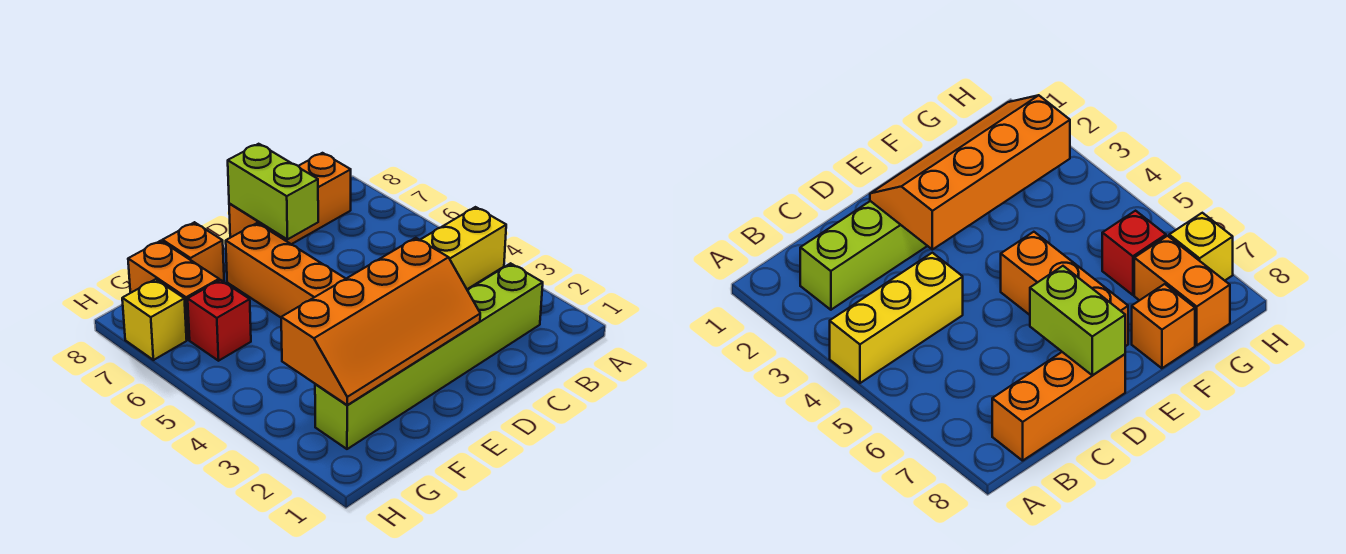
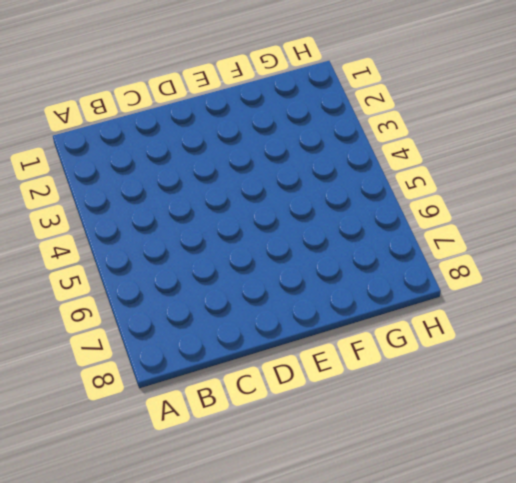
none -> yellow brick A4:C4 level 1
none -> lime brick B2:G2 level 1

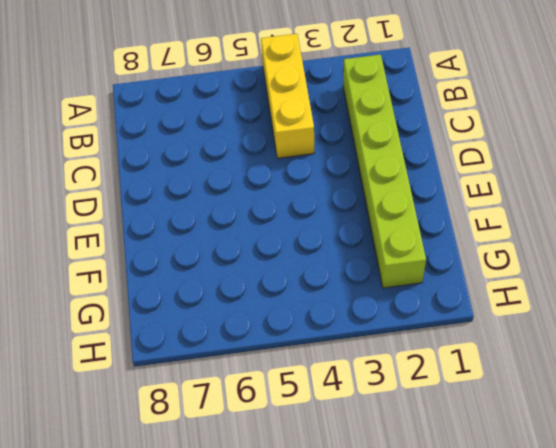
none -> orange brick B8:D8 level 1
none -> orange brick E5:E7 level 1

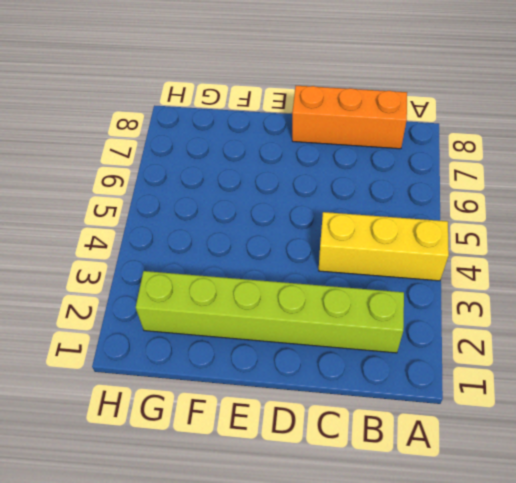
none -> orange brick E5:E7 level 1
none -> orange brick F8 level 1

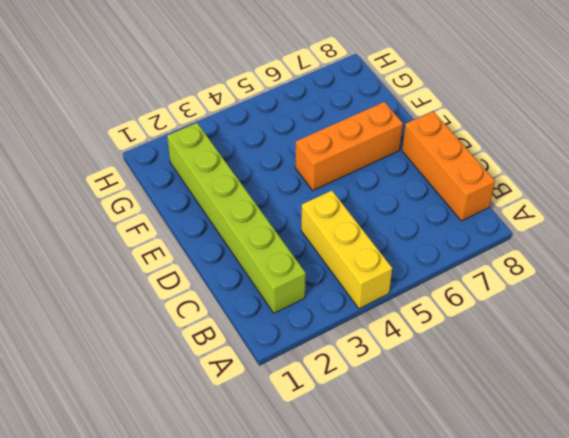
none -> orange brick F8 level 1
none -> red brick G6 level 1

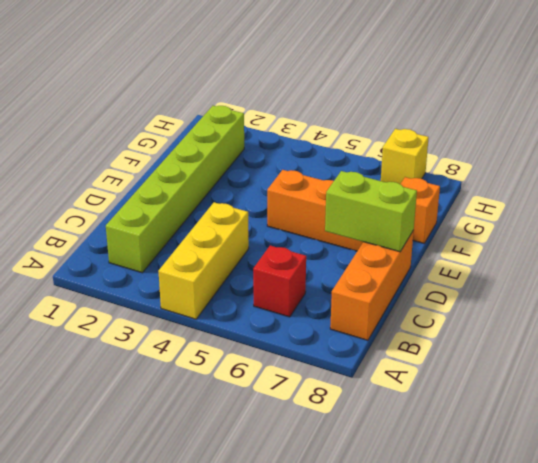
red brick B6 level 1 -> red brick G6 level 1
none -> orange brick G7:G8 level 1
none -> orange slope D2:G3 level 2 top 3

